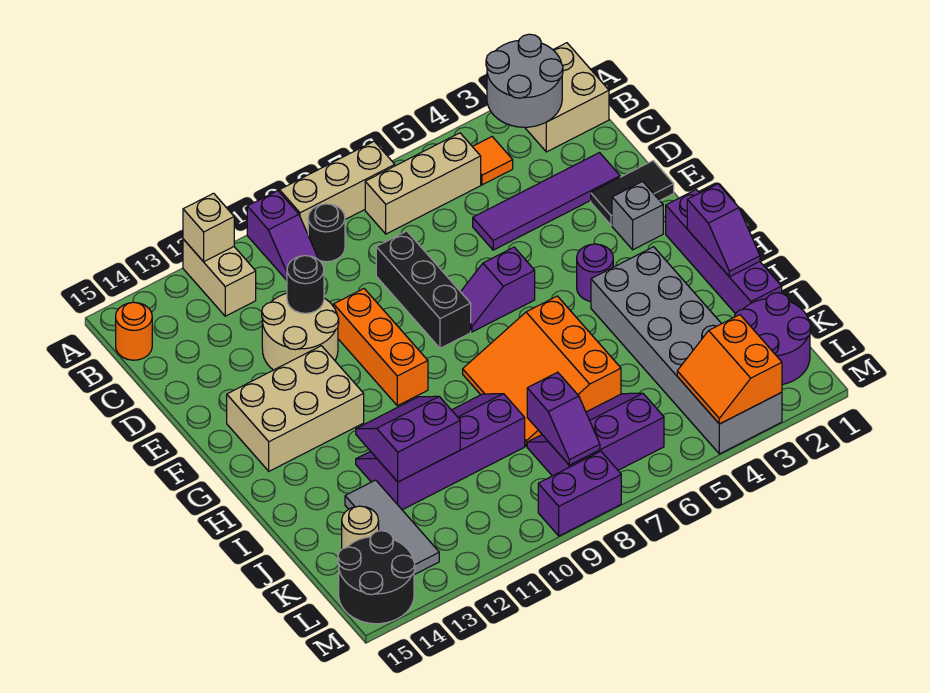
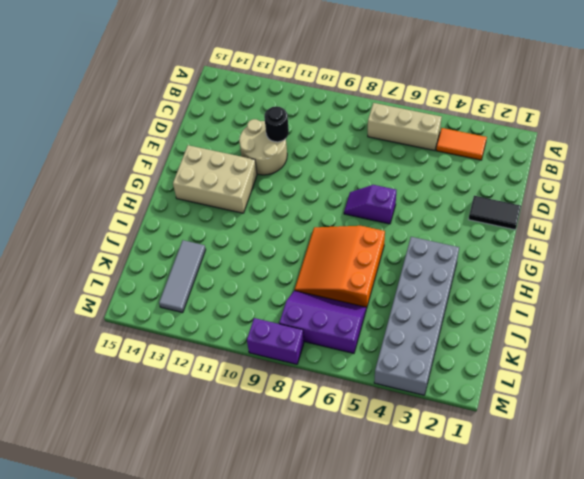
orange tile B3:B4 level 1 -> orange tile B4 level 1
none -> tan brick A1:B2 level 1
none -> tan brick A7:A9 level 1
none -> purple slope A10:B10 level 1 top A
none -> tan brick A12:B12 level 1

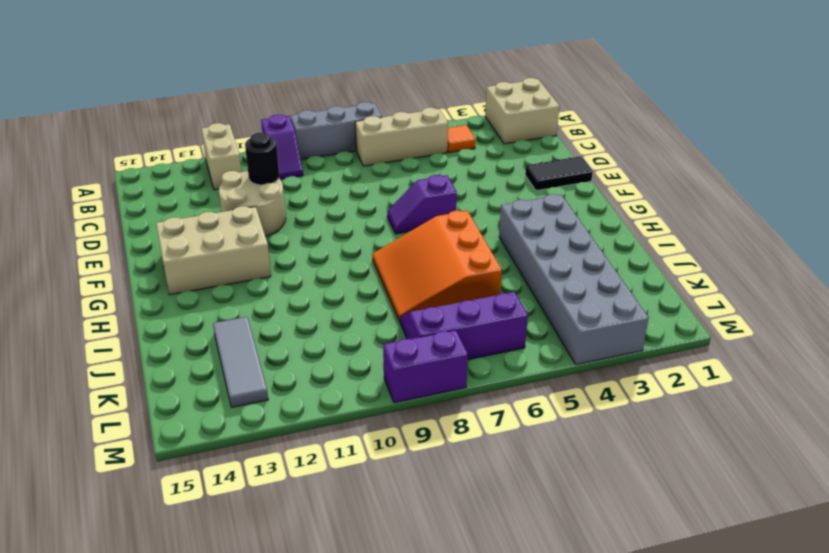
grey brick A7:A9 level 1 -> tan brick A7:A9 level 1
none -> black round brick B9 level 1
none -> orange round brick B15 level 1
none -> purple tile D2:D5 level 1
none -> black brick D8:F8 level 1

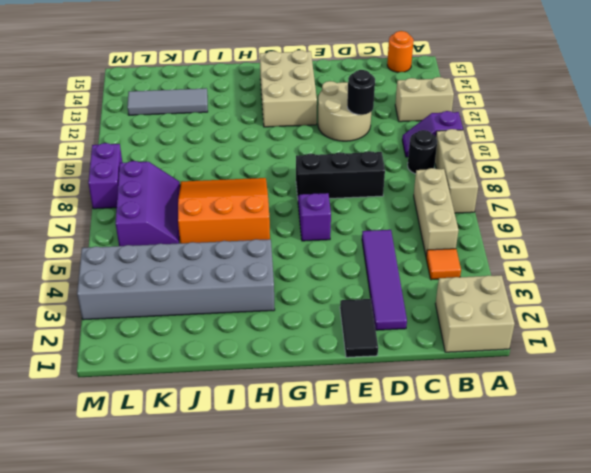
none -> orange brick E10:G10 level 1
none -> grey brick F2 level 1
none -> purple brick G1:J1 level 1
none -> purple round brick G4 level 1

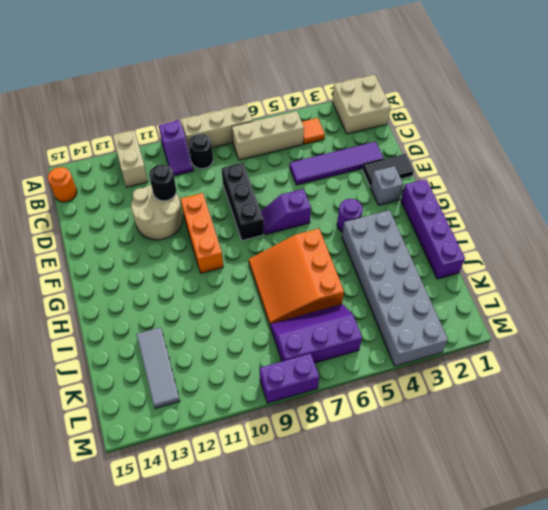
none -> tan brick F12:G14 level 1
none -> purple slope I9:J12 level 1 top J
none -> purple round brick K1:L2 level 1
none -> tan round brick K14 level 1

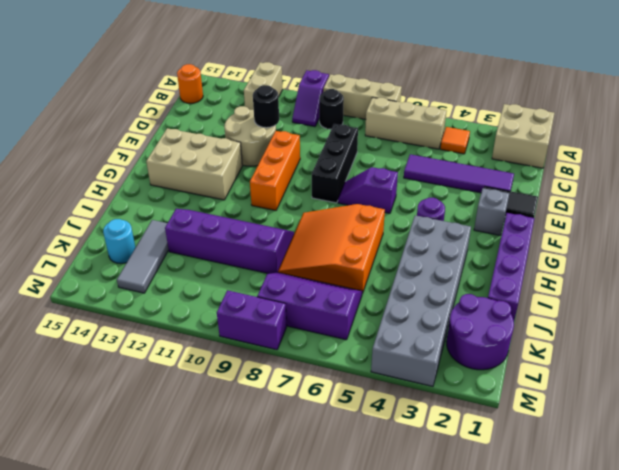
cyan round brick K14 level 1 -> tan round brick K14 level 1
none -> black round brick L14:M15 level 1
none -> grey round brick A2:B3 level 2
none -> tan brick A12 level 2
none -> purple slope H1:I1 level 2 top H

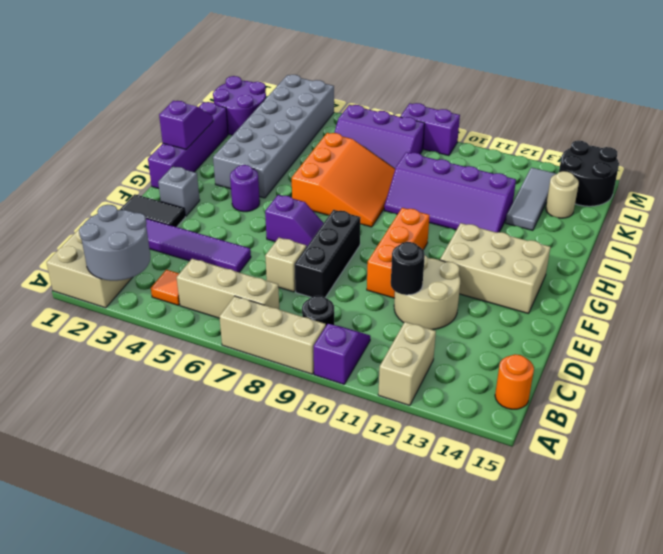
tan brick D7 level 1 -> tan brick A12 level 2
none -> purple slope I11:J12 level 2 top J
none -> purple slope K8:L8 level 2 top K
none -> orange slope L3:M4 level 2 top 3

